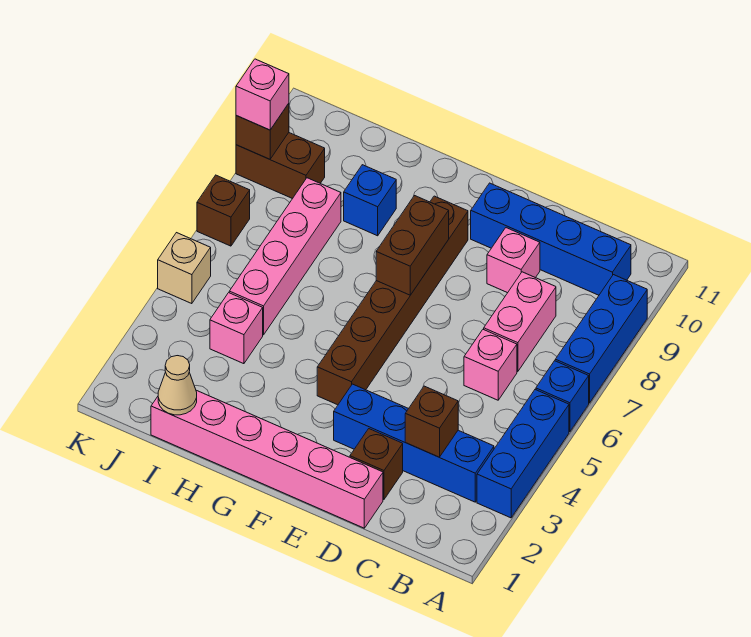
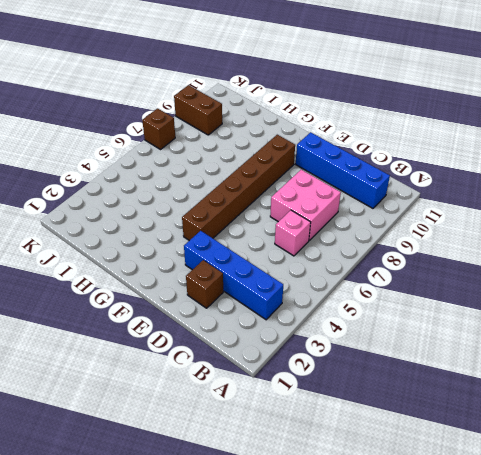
pink brick C7:D8 level 1 -> pink brick C7:C8 level 1
none -> blue brick A3:A5 level 1
none -> blue brick A6 level 1
none -> blue brick A7:A9 level 1

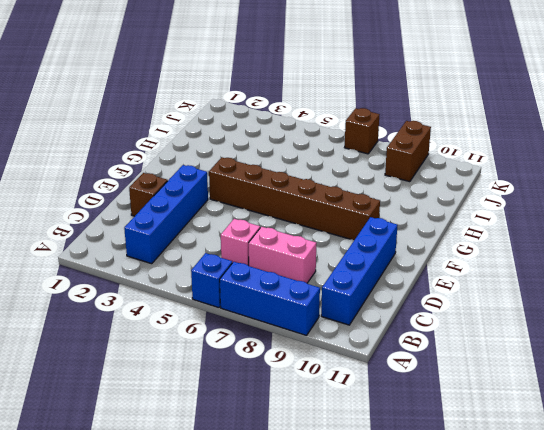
none -> blue brick A3:A5 level 1
none -> pink brick D1:I1 level 1
none -> pink brick D9 level 1

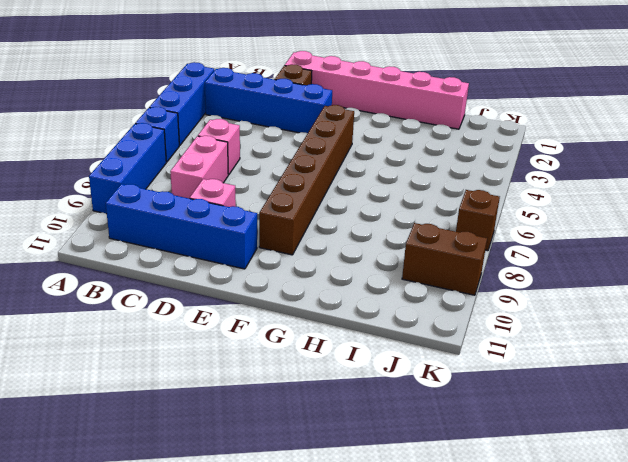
none -> blue brick H9 level 1
none -> pink brick I4 level 1
none -> pink brick I5:I8 level 1

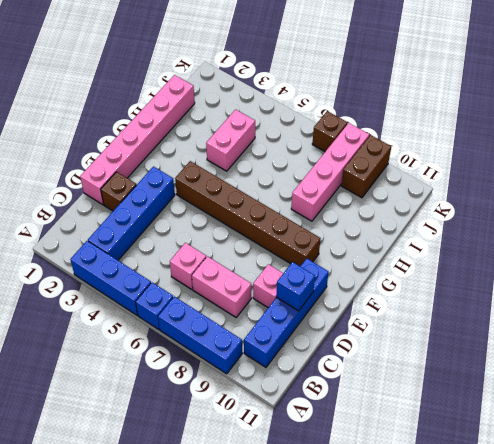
blue brick D10 level 2 -> blue brick H9 level 1
pink brick H4:I4 level 1 -> pink brick I4 level 1
pink brick H8:K8 level 1 -> pink brick I5:I8 level 1
none -> tan brick K5 level 1
none -> brown brick C3 level 2
none -> brown brick F7:F8 level 2

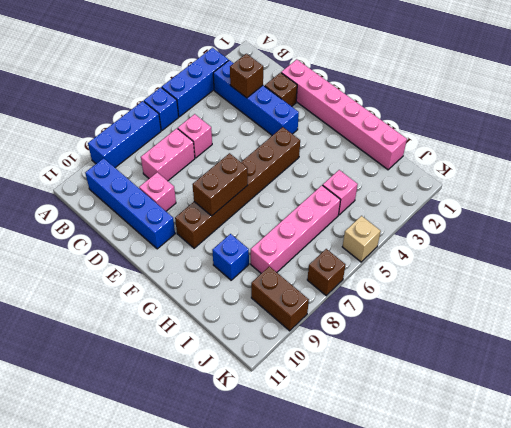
none -> tan cone I1 level 2
none -> brown brick K9 level 2
none -> pink brick K9 level 3

